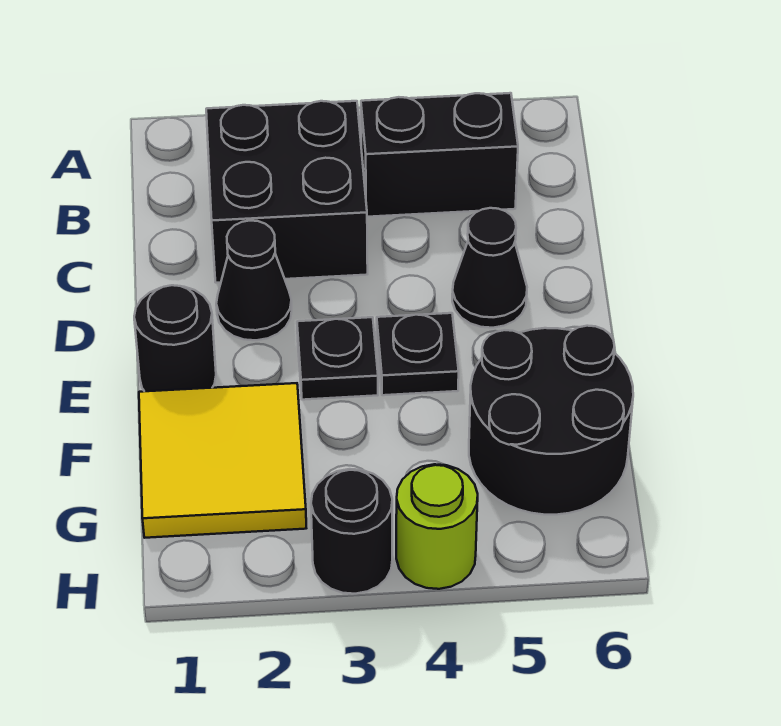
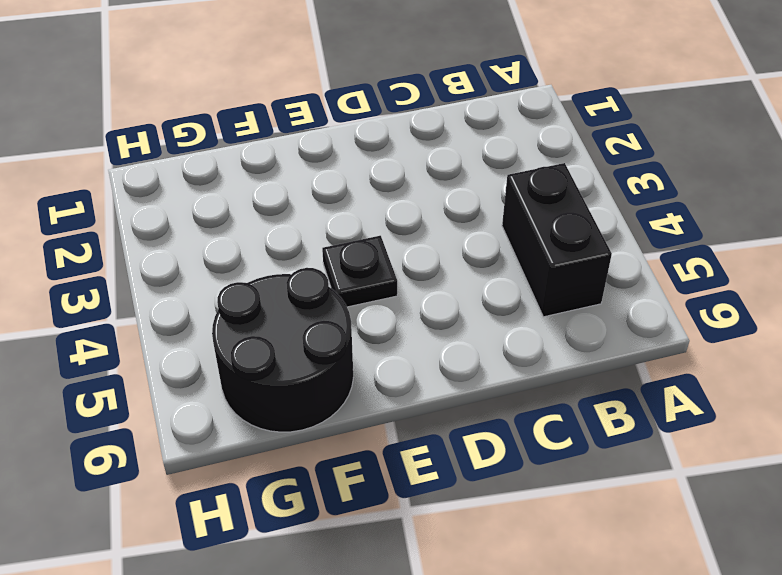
none -> black brick B2:C3 level 1
none -> black cone D2 level 1

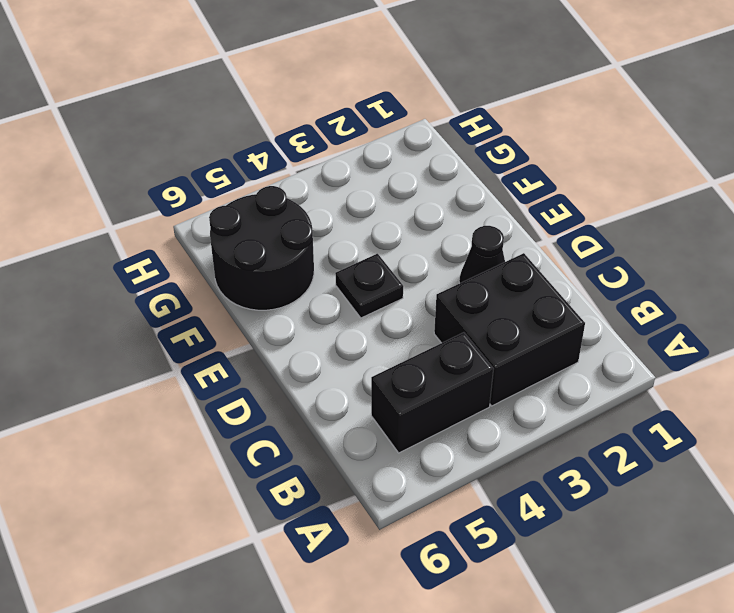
none -> black cone D5 level 1
none -> black round brick E1 level 1

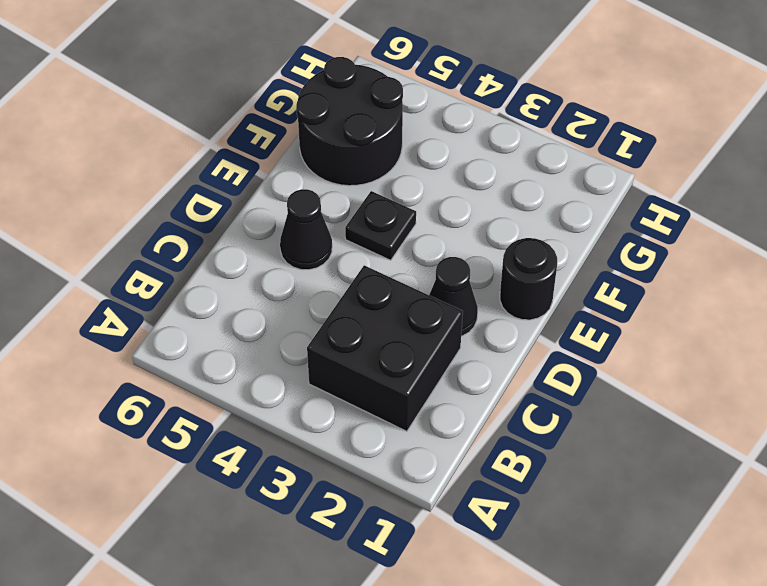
none -> black brick B4:B5 level 1
none -> black plate E3 level 1

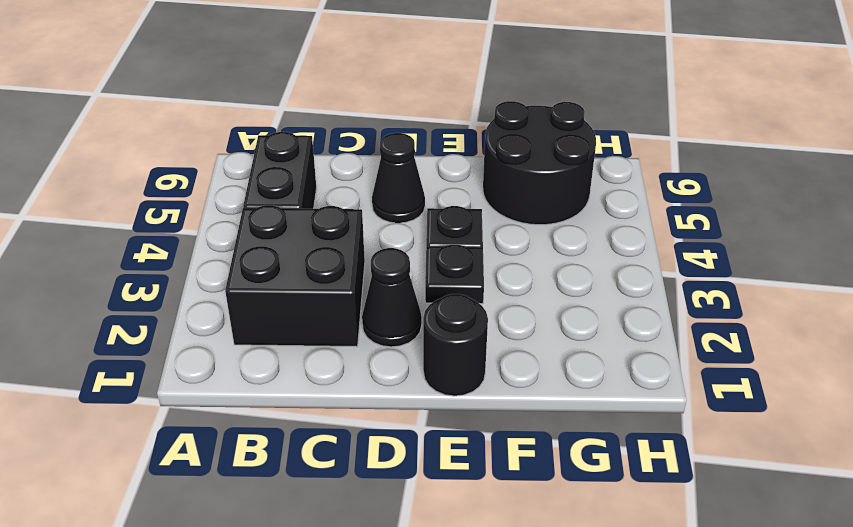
none -> yellow tile F1:G2 level 1
none -> black round brick H3 level 1

